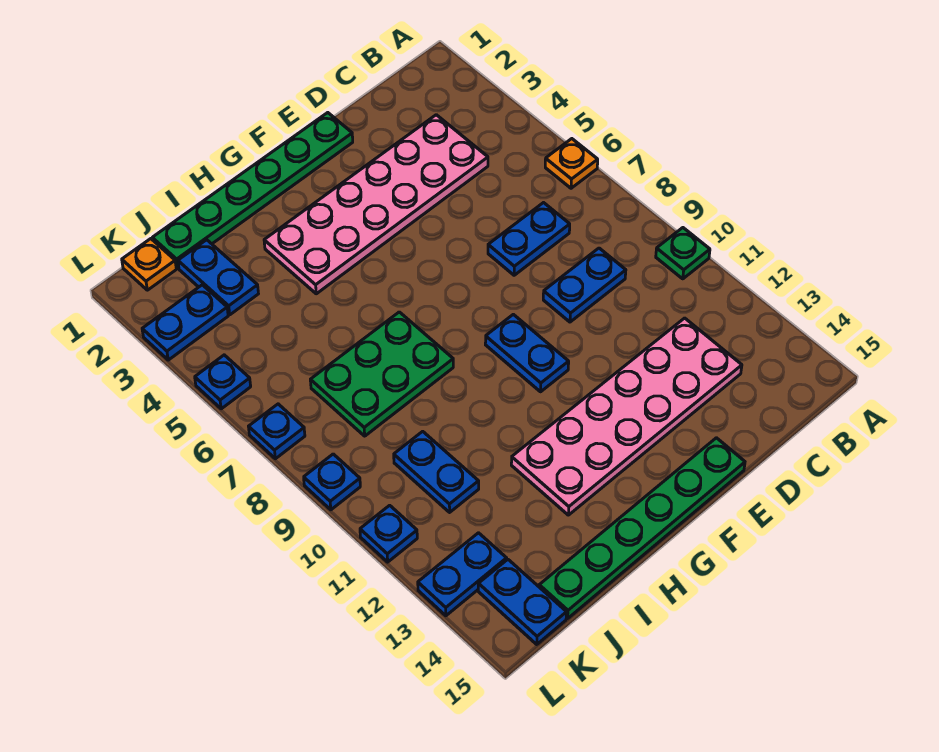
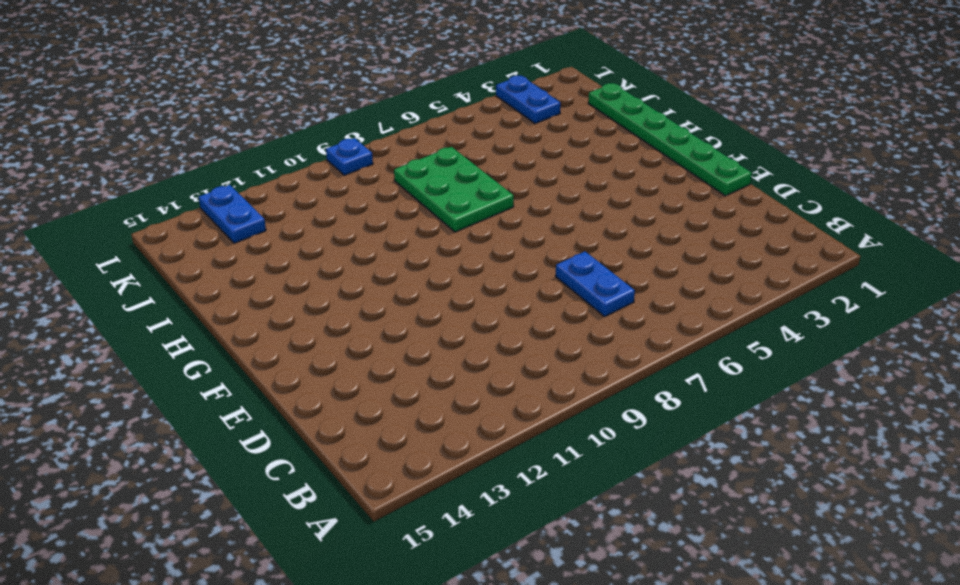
none -> orange plate A6 level 1
none -> green plate A10 level 1
none -> pink plate C3:H4 level 1

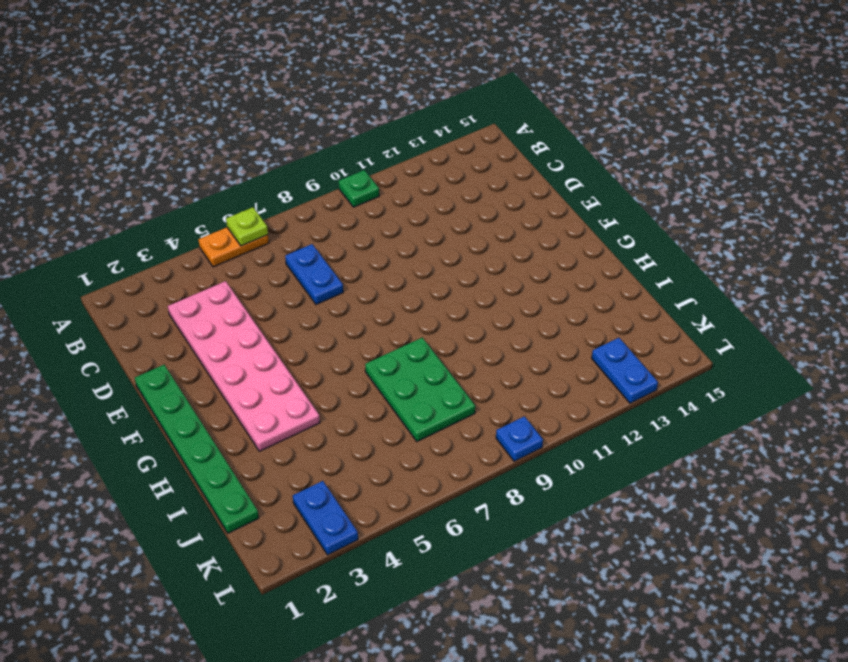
orange plate A5:A6 level 1 -> orange plate A6 level 1
lime plate A6 level 2 -> none
none -> blue plate C9:D9 level 1
none -> pink plate C12:H13 level 1
none -> green plate E15:J15 level 1

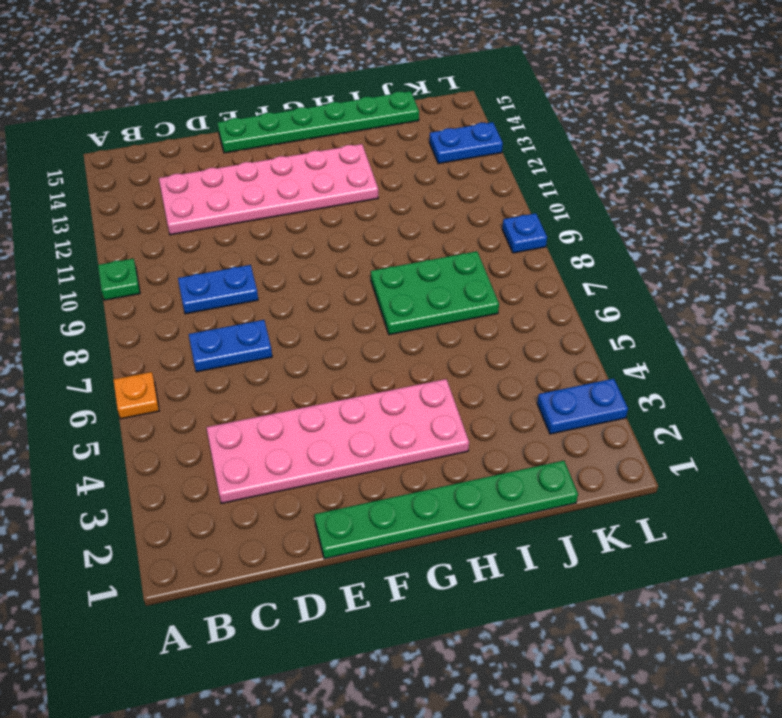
none -> blue plate F9:F10 level 1
none -> blue plate J2:J3 level 1
none -> blue plate J10:J11 level 1

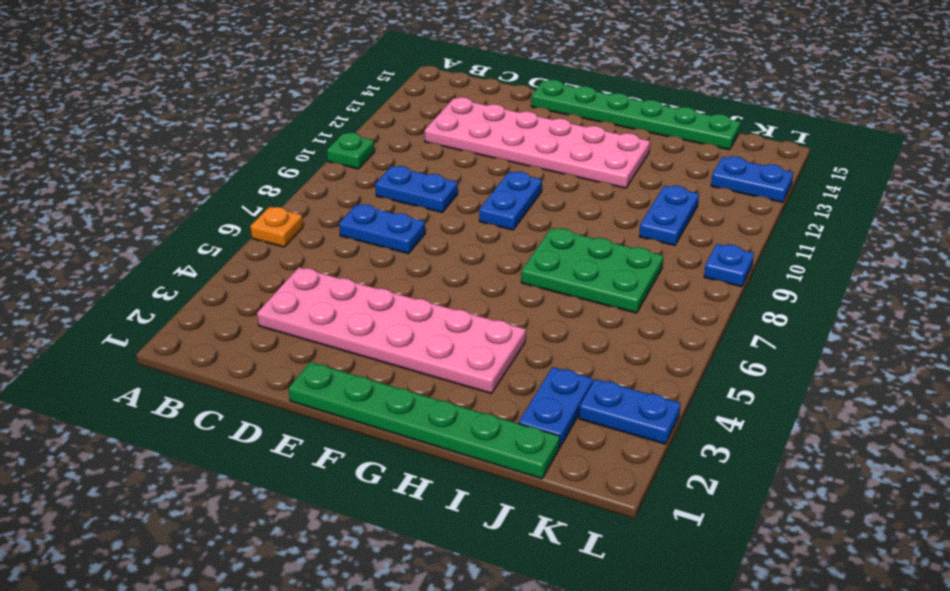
none -> orange plate K1 level 1
none -> blue plate K14:K15 level 1
none -> blue plate L5 level 1

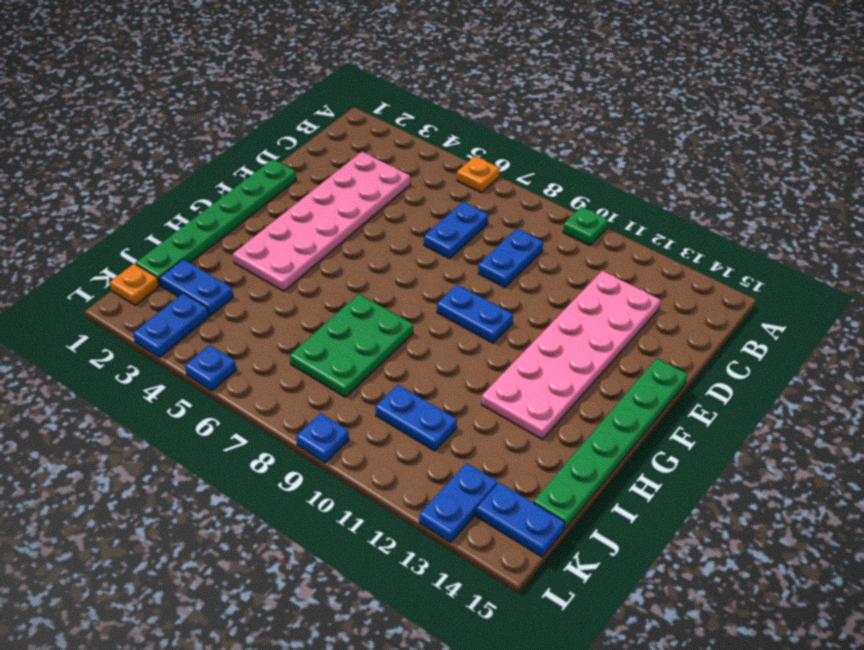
none -> blue plate L7 level 1
none -> blue plate L11 level 1

